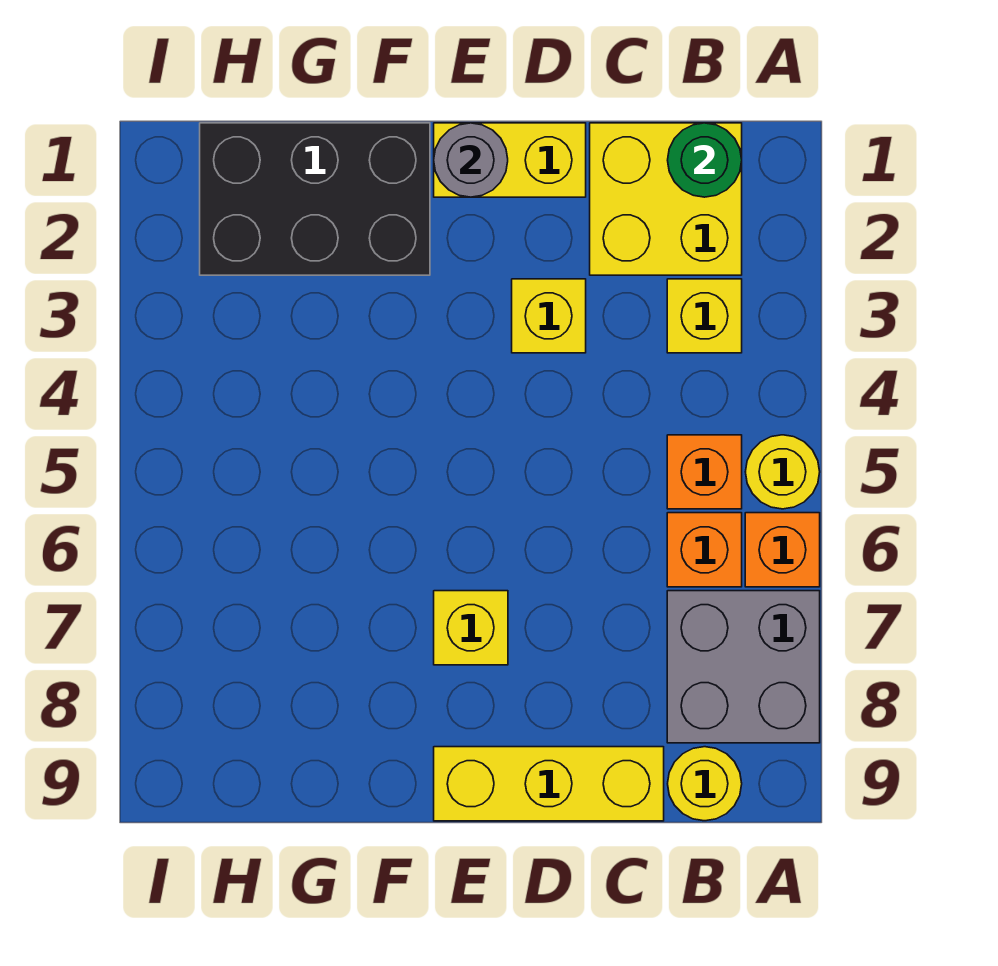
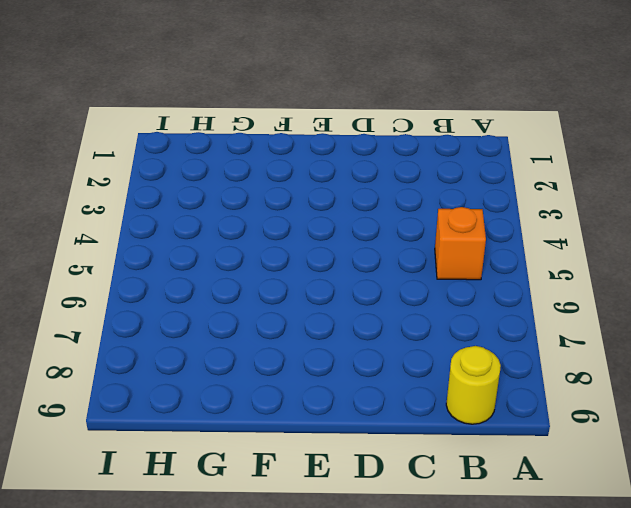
none -> yellow round brick A5 level 1
none -> orange brick A6 level 1
none -> grey brick A7:B8 level 1

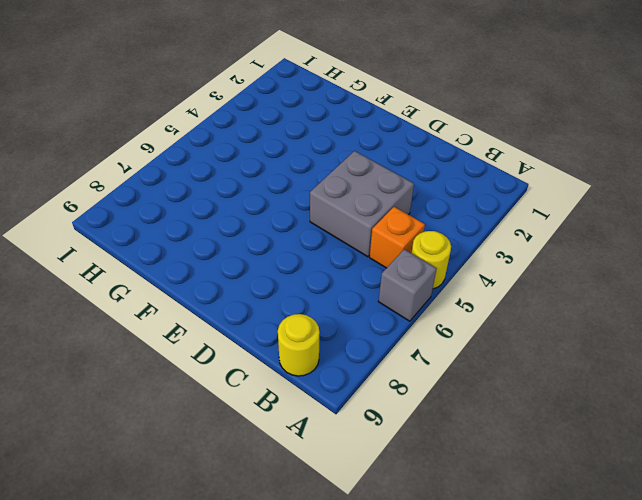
grey brick A6 level 1 -> orange brick A6 level 1
grey brick C4:D5 level 1 -> grey brick A7:B8 level 1
none -> yellow brick B1:C2 level 1
none -> yellow brick B3 level 1
none -> orange brick B6 level 1

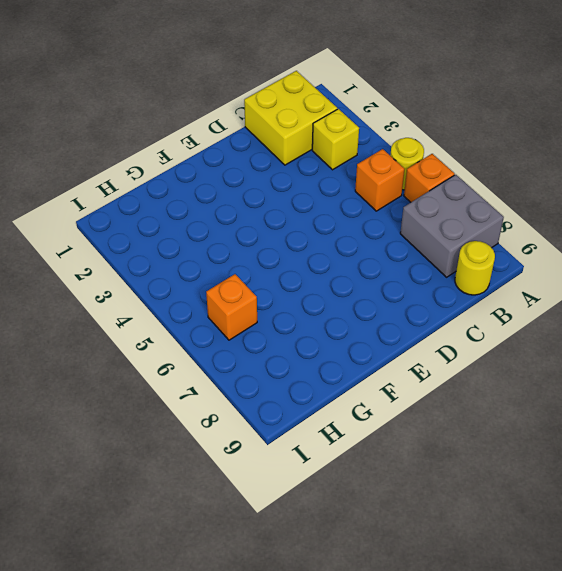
orange brick H6 level 1 -> orange brick B6 level 1
none -> yellow brick C9:E9 level 1
none -> yellow brick D1:E1 level 1
none -> yellow brick D3 level 1

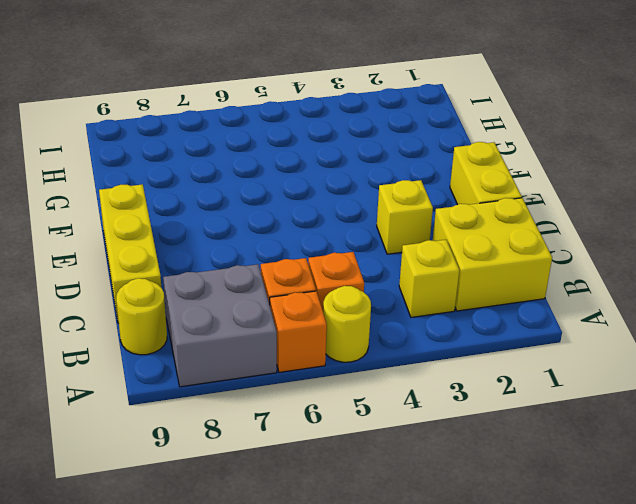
none -> yellow brick E7 level 1
none -> black brick F1:H2 level 1
none -> green round brick B1 level 2

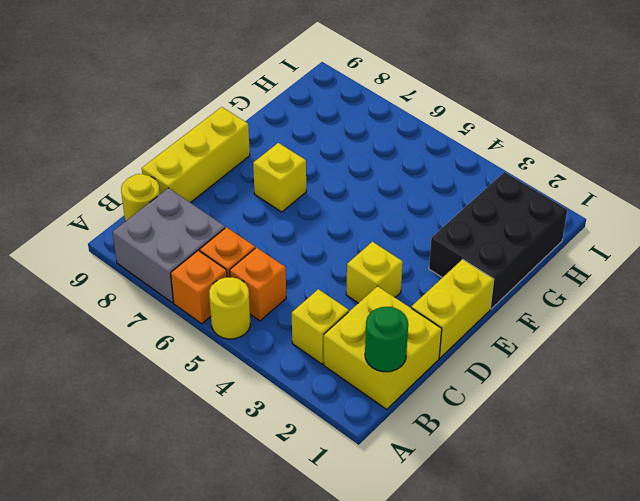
none -> grey round brick E1 level 2

